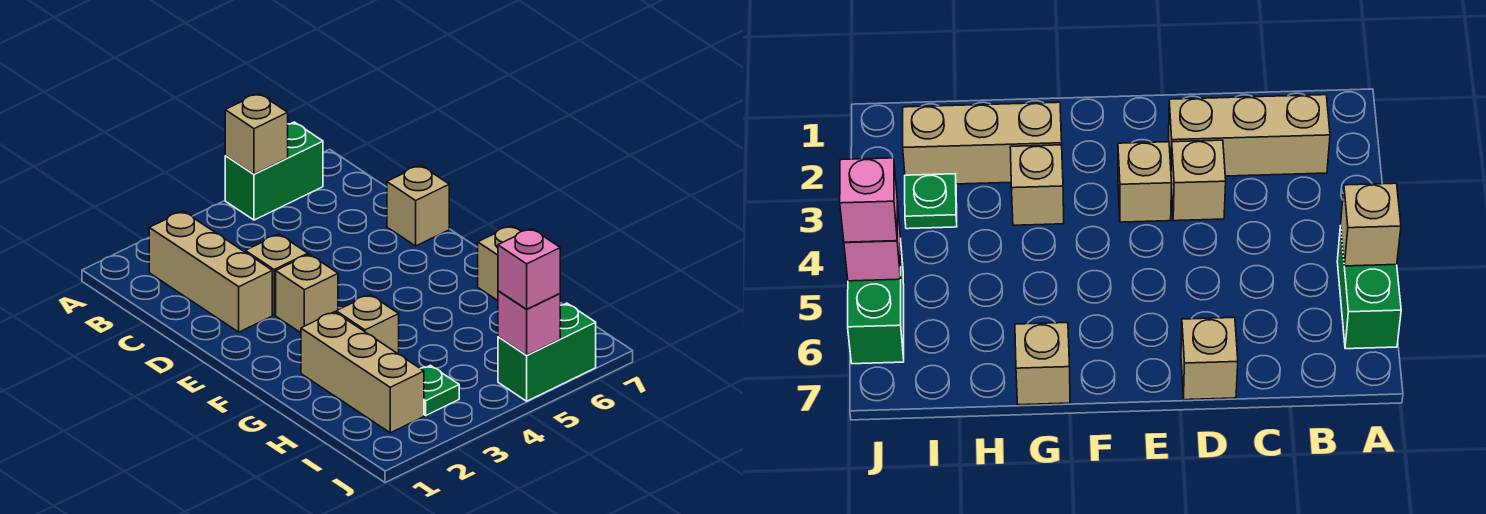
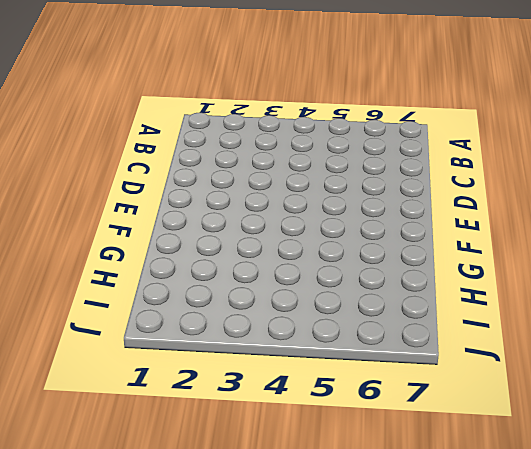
none -> green brick A5:A6 level 1
none -> tan brick B2:D2 level 1
none -> tan brick D3 level 1

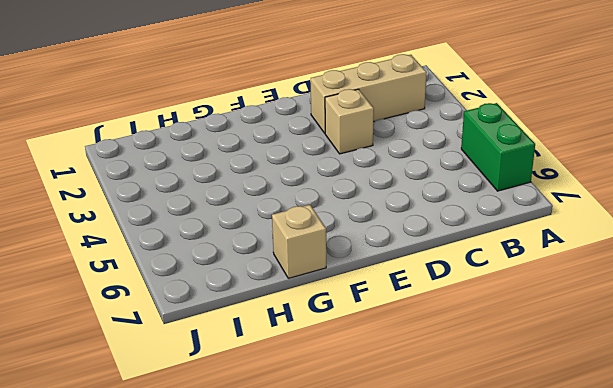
none -> tan brick D7 level 1
none -> tan brick E3 level 1
none -> tan brick G2:I2 level 1

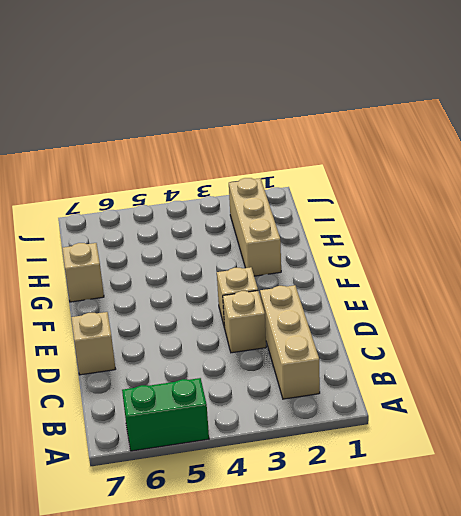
none -> tan brick G3 level 1
none -> green plate I3 level 1
none -> green brick J5:J6 level 1

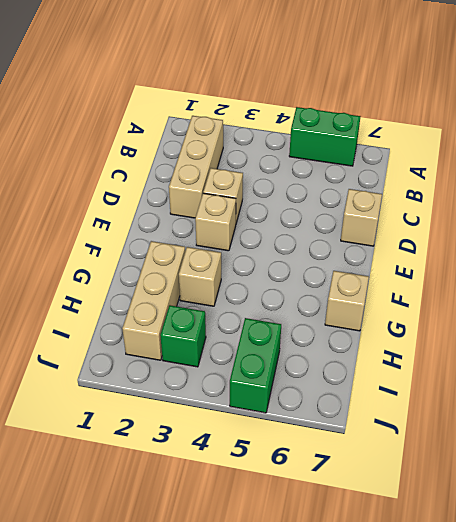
green brick I3 level 1 -> green plate I3 level 1
green brick I5:J5 level 1 -> green brick J5:J6 level 1
none -> tan brick A5 level 2
none -> pink brick J5 level 2
none -> pink brick J5 level 3

